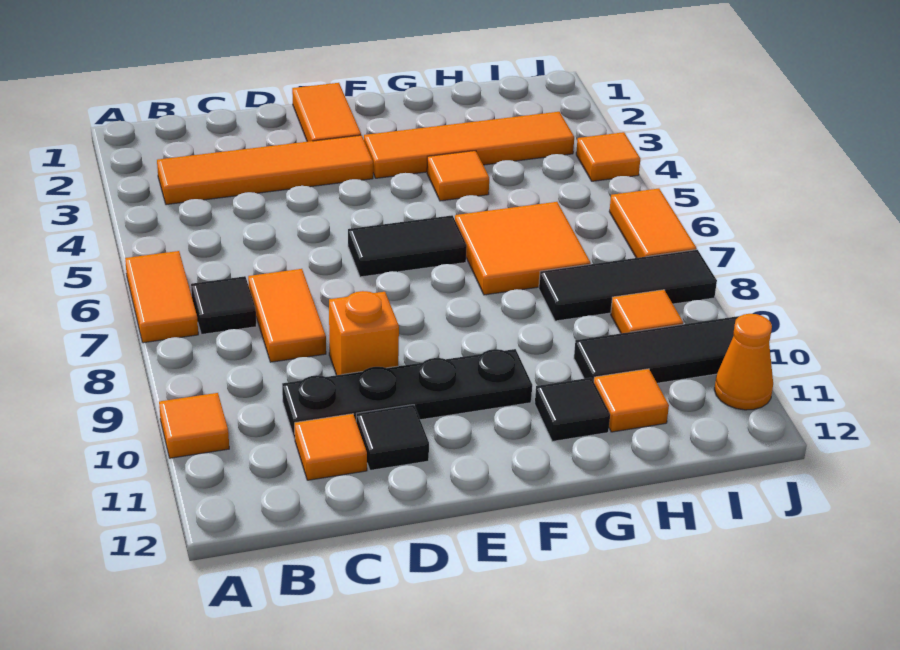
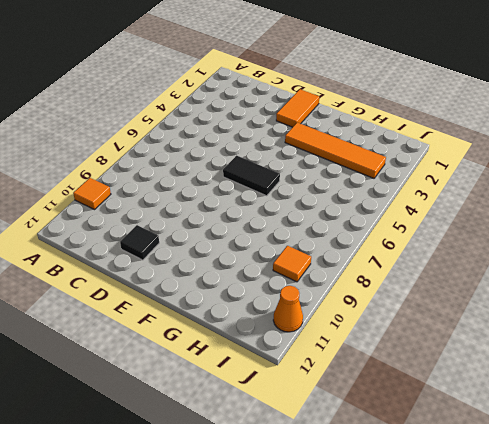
none -> orange tile A6:A7 level 1
none -> orange tile B3:E3 level 1
none -> black tile B7 level 1

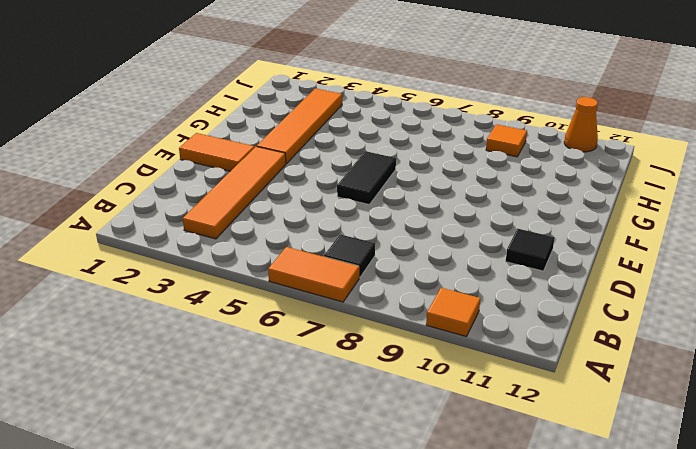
none -> orange tile C7:C8 level 1
none -> black plate C10:F10 level 1
none -> orange tile C11 level 1

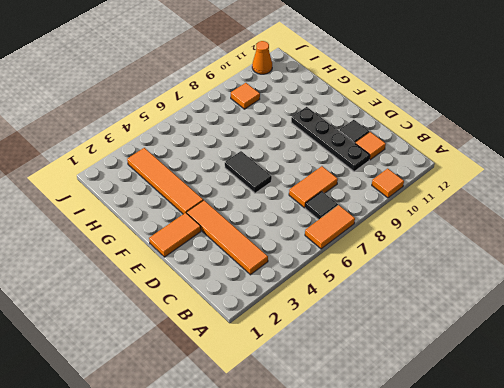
none -> orange brick D9 level 1
none -> orange tile G4 level 1
none -> orange tile G6:H7 level 1

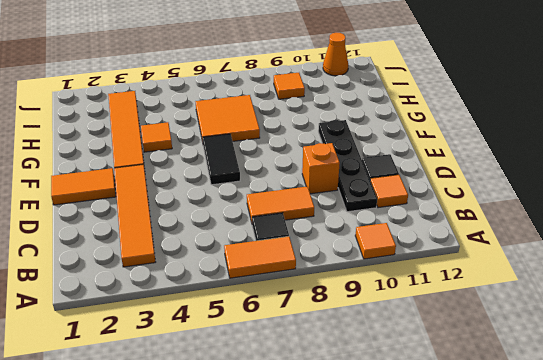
none -> black tile G11 level 1
none -> black tile H8:J8 level 1
none -> black tile H10:J10 level 1

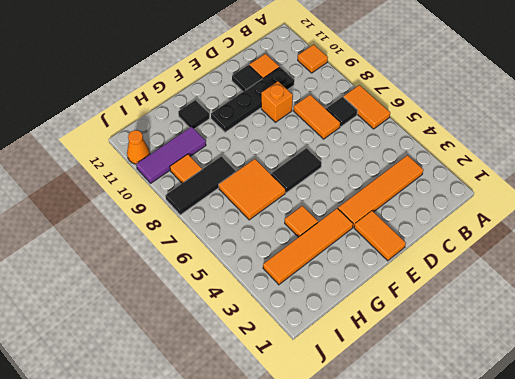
purple tile H10:J10 level 1 -> black tile H10:J10 level 1
none -> orange tile H11 level 1
none -> orange tile J4 level 1
none -> orange tile J6:J7 level 1

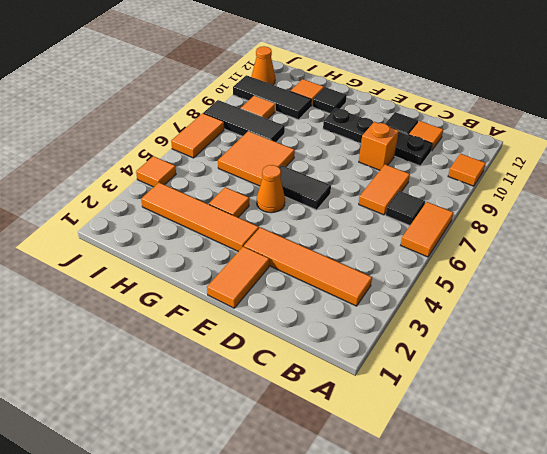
orange cone F5 level 1 -> none

